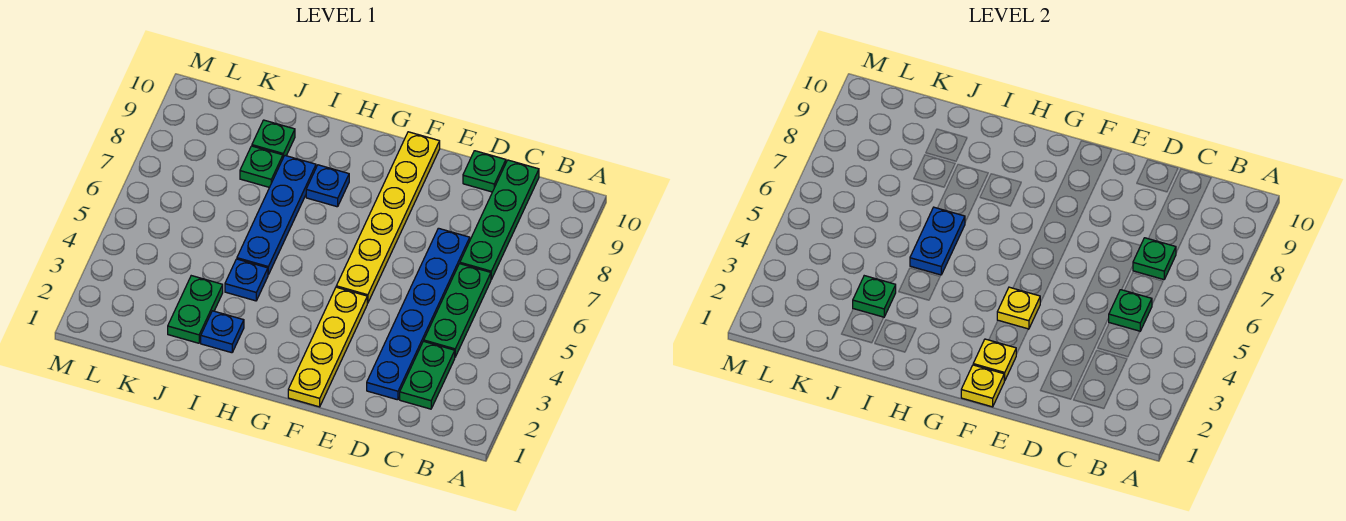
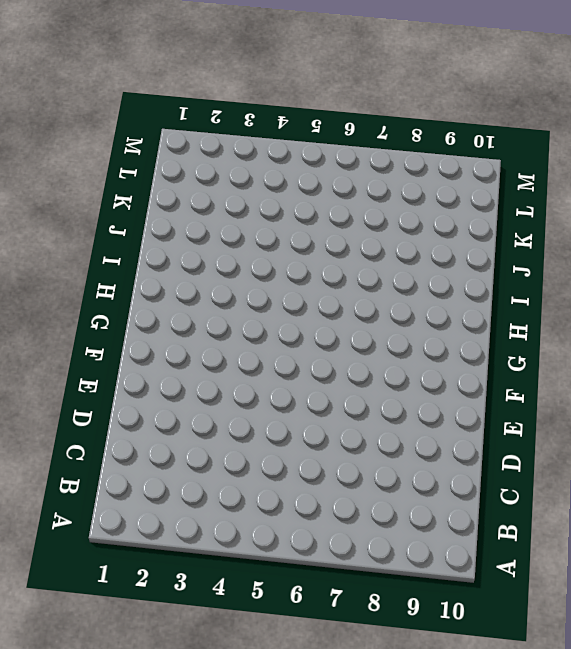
none -> green plate C2:C3 level 1
none -> green plate C4:C6 level 1
none -> green plate C7:C10 level 1

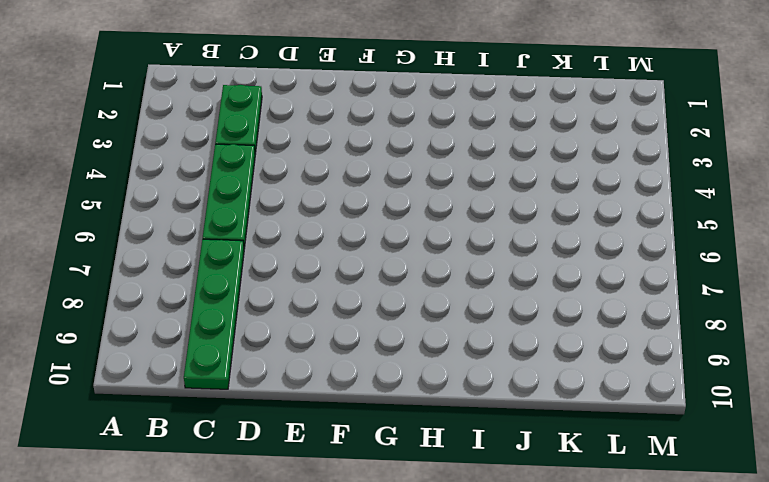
none -> blue plate D2:D7 level 1
none -> green plate D10 level 1
none -> yellow plate F1:F4 level 1

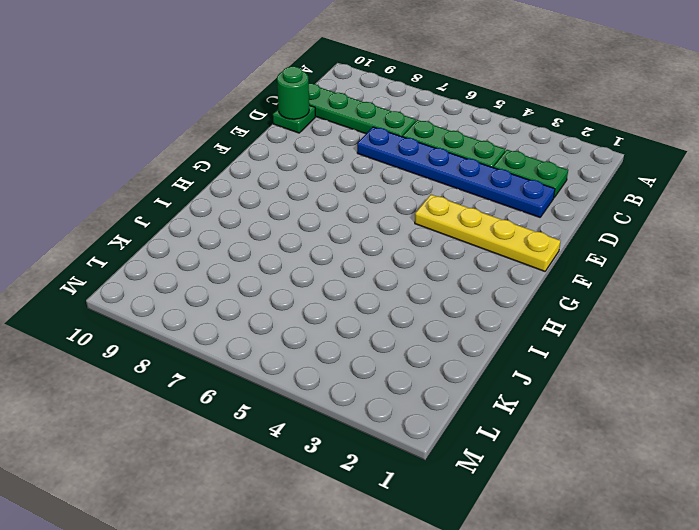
green round brick D10 level 2 -> none
none -> yellow plate F5:F10 level 1
none -> blue plate H8 level 1
none -> blue plate I2 level 1

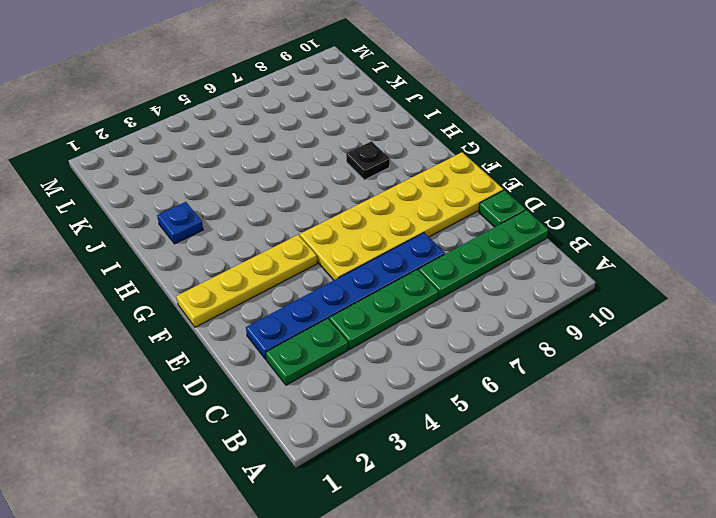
yellow plate E5:F10 level 1 -> yellow plate F5:F10 level 1
black plate H8 level 1 -> blue plate H8 level 1
none -> blue plate I4 level 1
none -> blue plate I5:I8 level 1
none -> green plate J2:J3 level 1

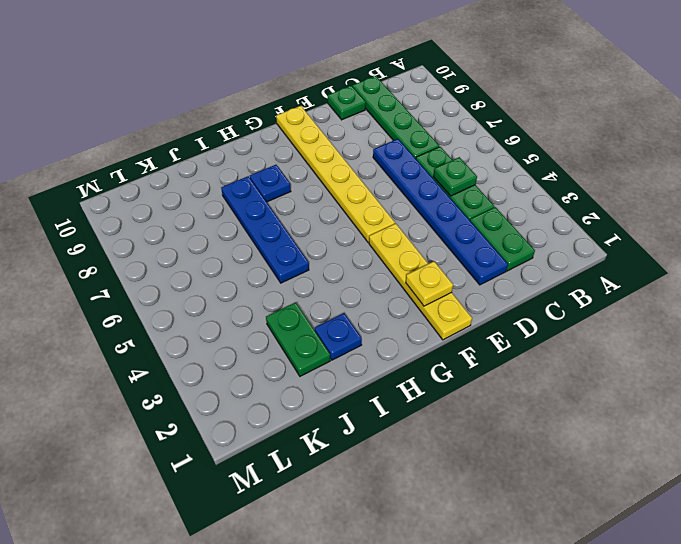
none -> blue plate I4 level 1
none -> green plate J8 level 1
none -> green plate J9 level 1

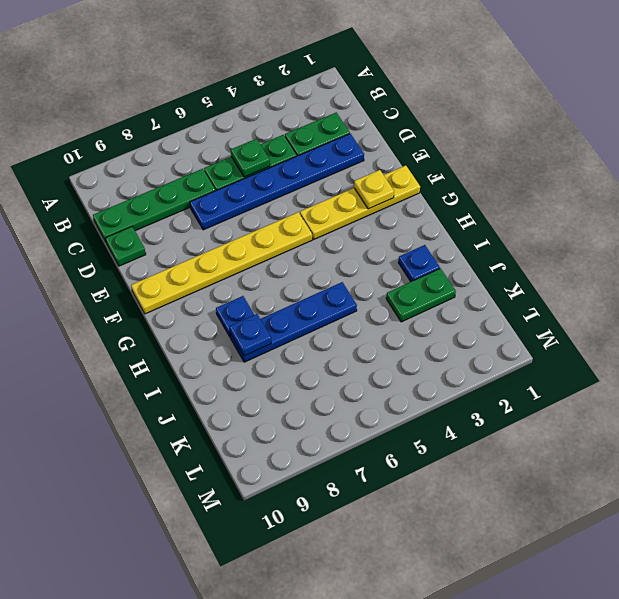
blue plate I8 level 2 -> blue plate I4 level 1
none -> green plate J8 level 1
none -> green plate J9 level 1
none -> green plate C7 level 2

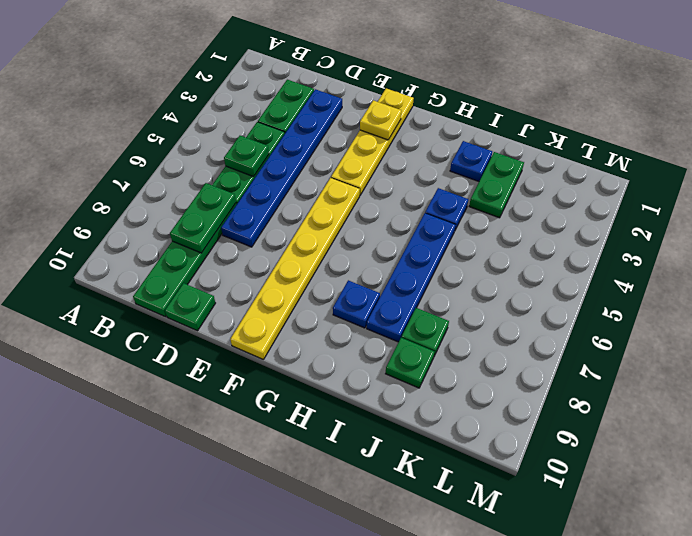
green plate C7:C8 level 2 -> green plate C7 level 2
none -> yellow plate F1 level 2
none -> yellow plate F4 level 2
none -> blue plate I5:I6 level 2

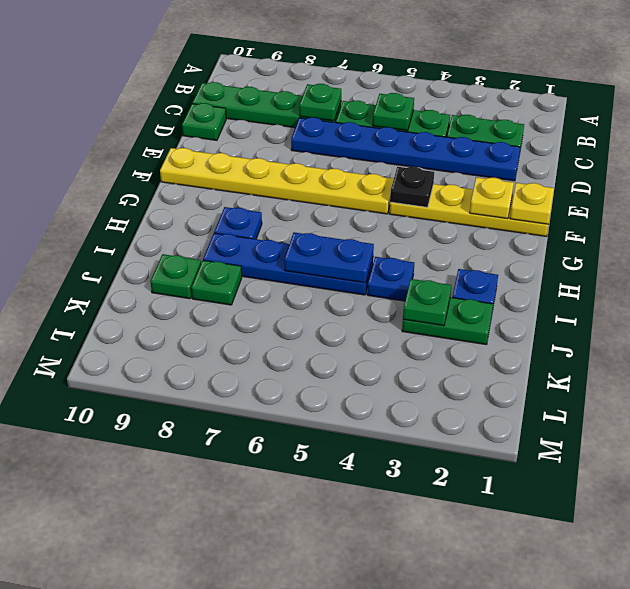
black plate F4 level 2 -> yellow plate F4 level 2

